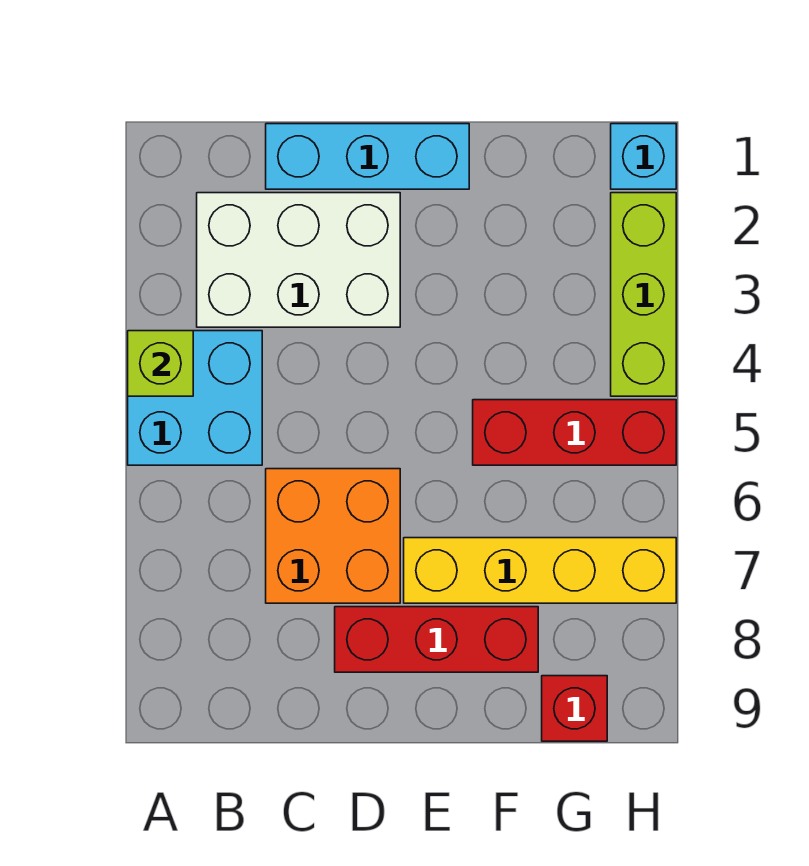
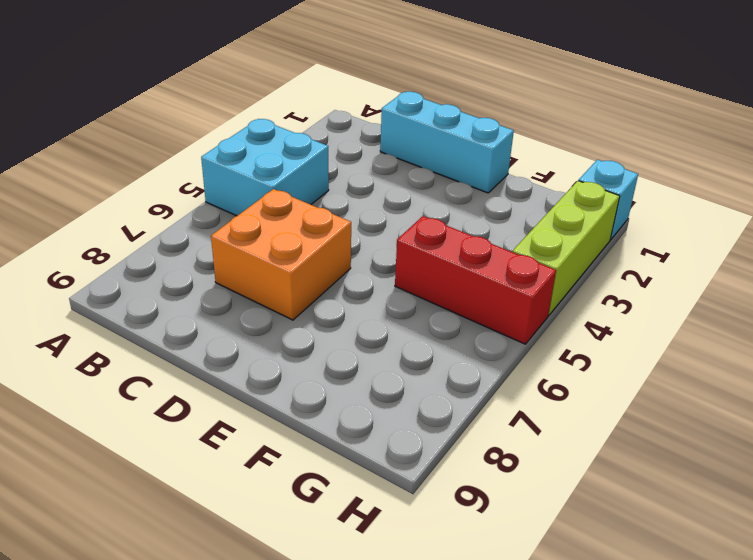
none -> white brick B2:D3 level 1
none -> red brick D8:F8 level 1

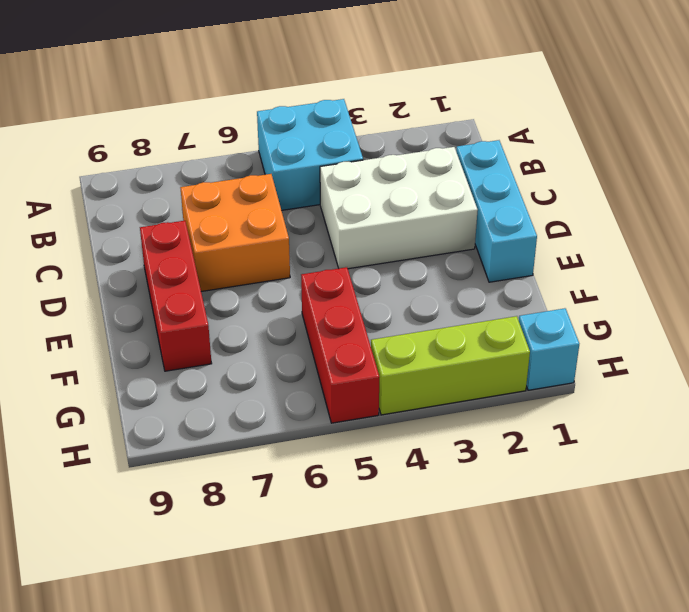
white brick C2:D4 level 1 -> white brick B2:D3 level 1
none -> yellow brick E7:H7 level 1
none -> red brick G9 level 1

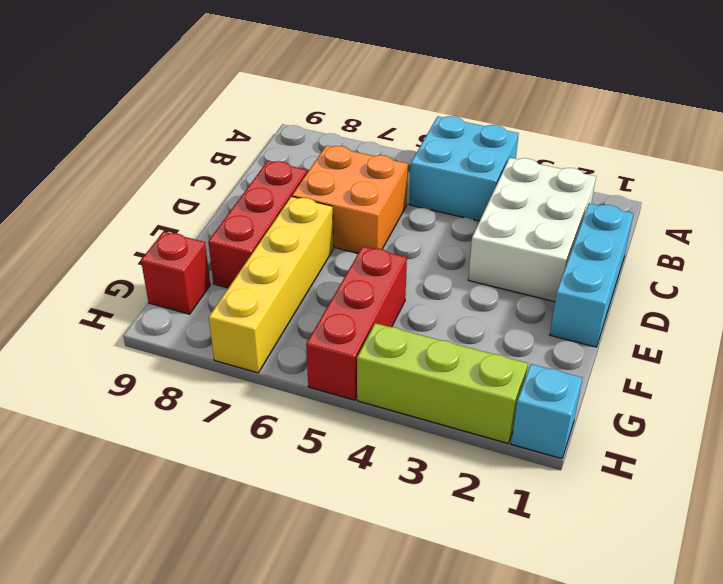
none -> lime brick A4 level 2

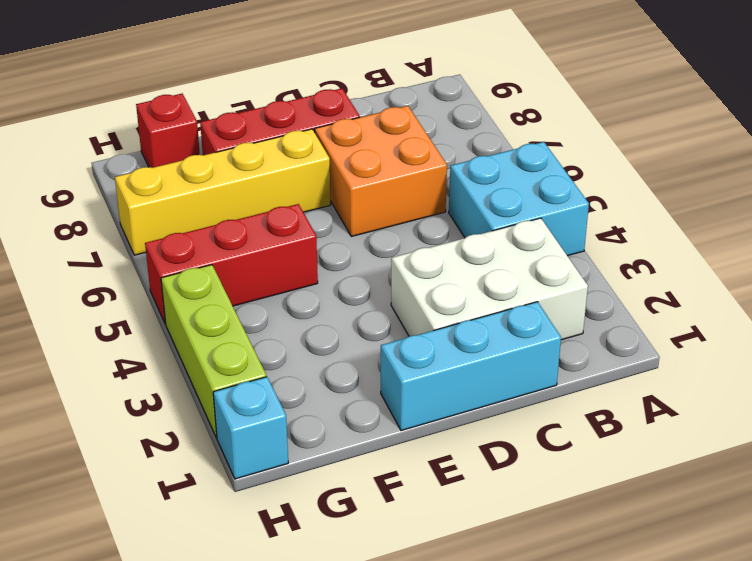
none -> lime brick A4 level 2

